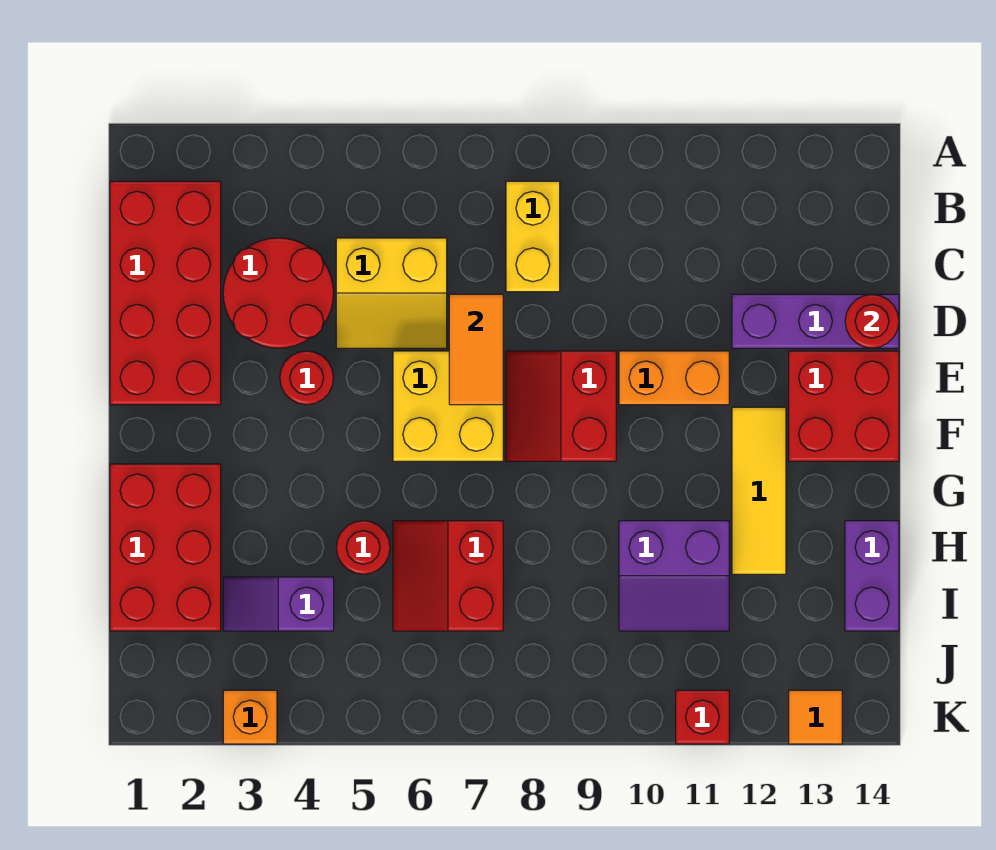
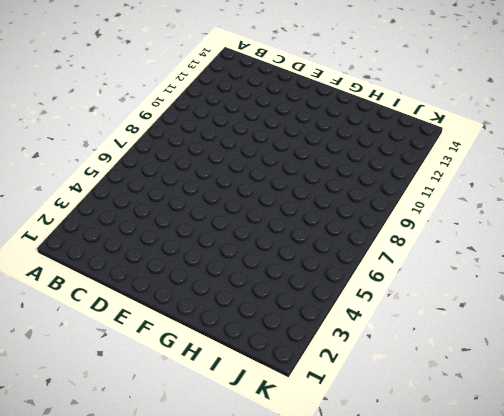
none -> red brick B1:E2 level 1
none -> yellow brick B8:C8 level 1
none -> red round brick C3:D4 level 1

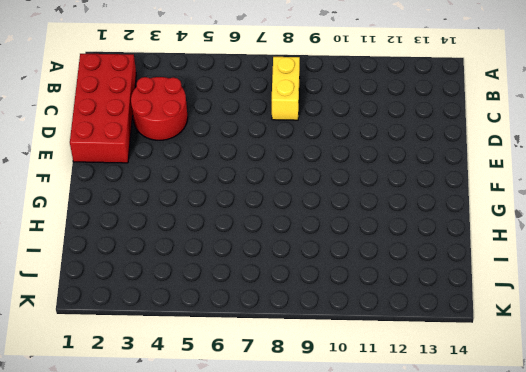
none -> yellow slope C5:D6 level 1 top C
none -> purple brick D12:D14 level 1
none -> red round brick E4 level 1

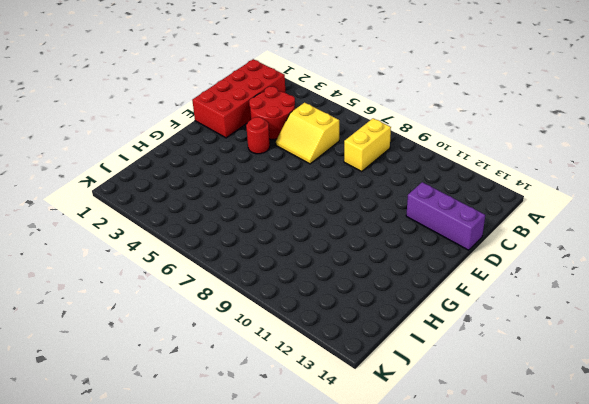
none -> yellow brick E6:F7 level 1
none -> red slope E8:F9 level 1 top 9
none -> orange brick E10:E11 level 1

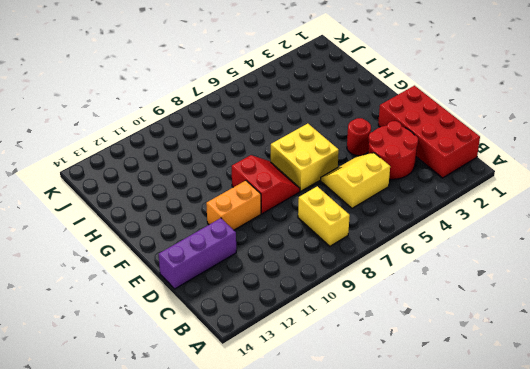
none -> red brick E13:F14 level 1
none -> yellow tile F12:H12 level 1
none -> red brick G1:I2 level 1

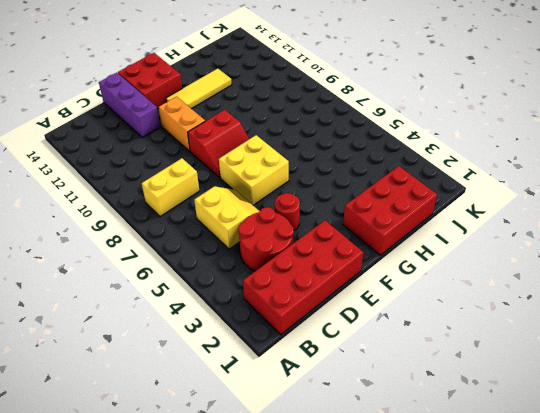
none -> red round brick H5 level 1
none -> red slope H6:I7 level 1 top 7
none -> purple slope H10:I11 level 1 top H

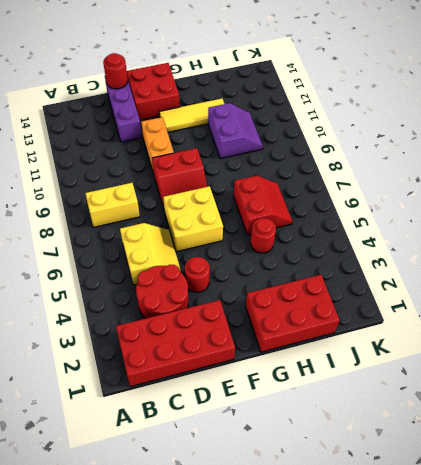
red slope H6:I7 level 1 top H -> red slope H6:I7 level 1 top 7
none -> purple brick H14:I14 level 1
none -> purple slope I3:I4 level 1 top 4
none -> orange brick K3 level 1

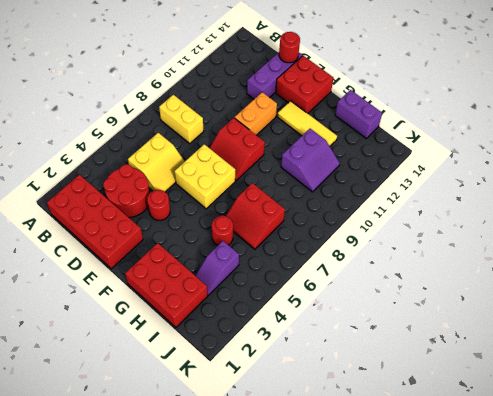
none -> orange brick K3 level 1
none -> red brick K11 level 1
none -> orange tile K13 level 1

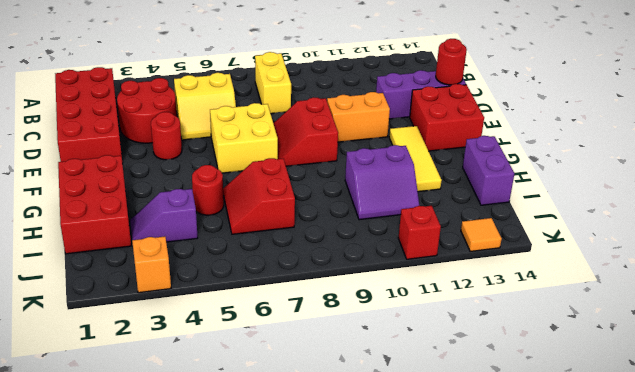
none -> orange tile D7:E7 level 2

